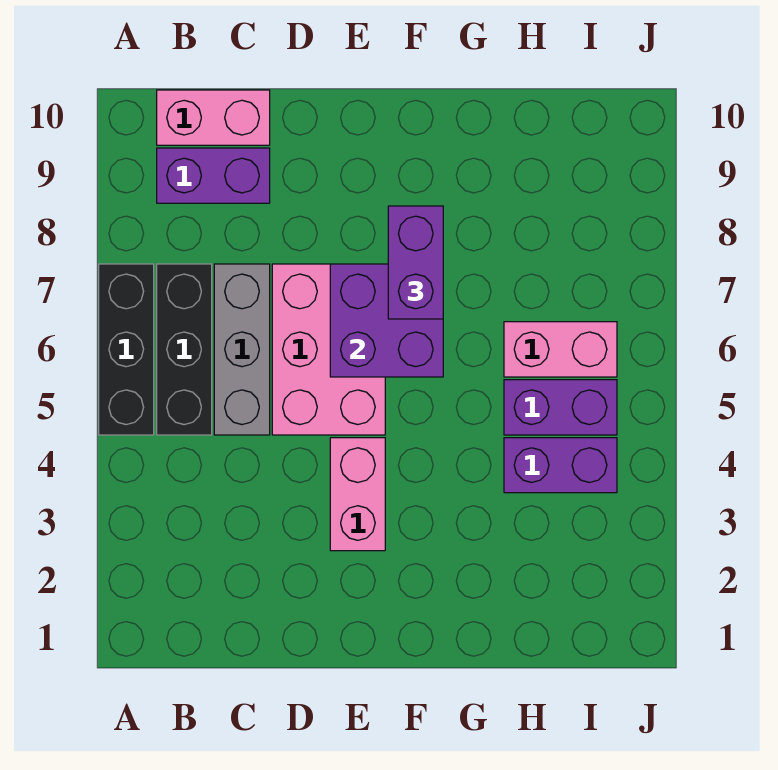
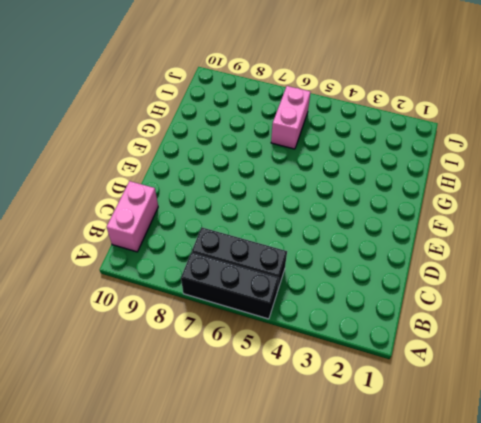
none -> purple brick B9:C9 level 1
none -> grey brick C5:C7 level 1
none -> pink brick D5:E7 level 1

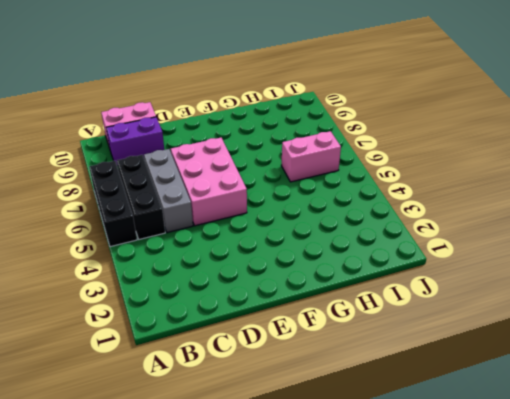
none -> pink brick E3:E4 level 1
none -> purple brick H4:I4 level 1
none -> purple brick H5:I5 level 1

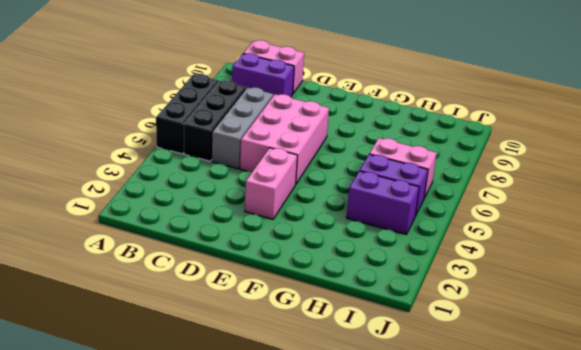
none -> purple brick E6:F7 level 2
none -> purple brick F7:F8 level 3

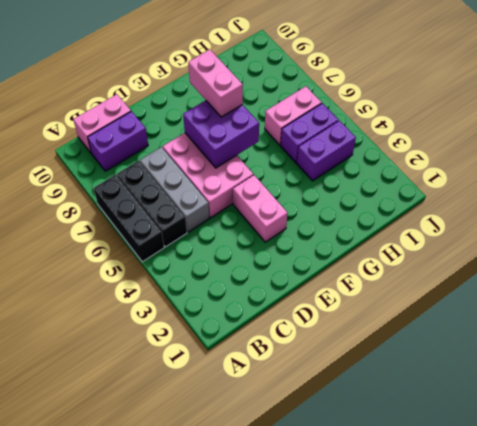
pink brick F7:F8 level 3 -> purple brick F7:F8 level 3

